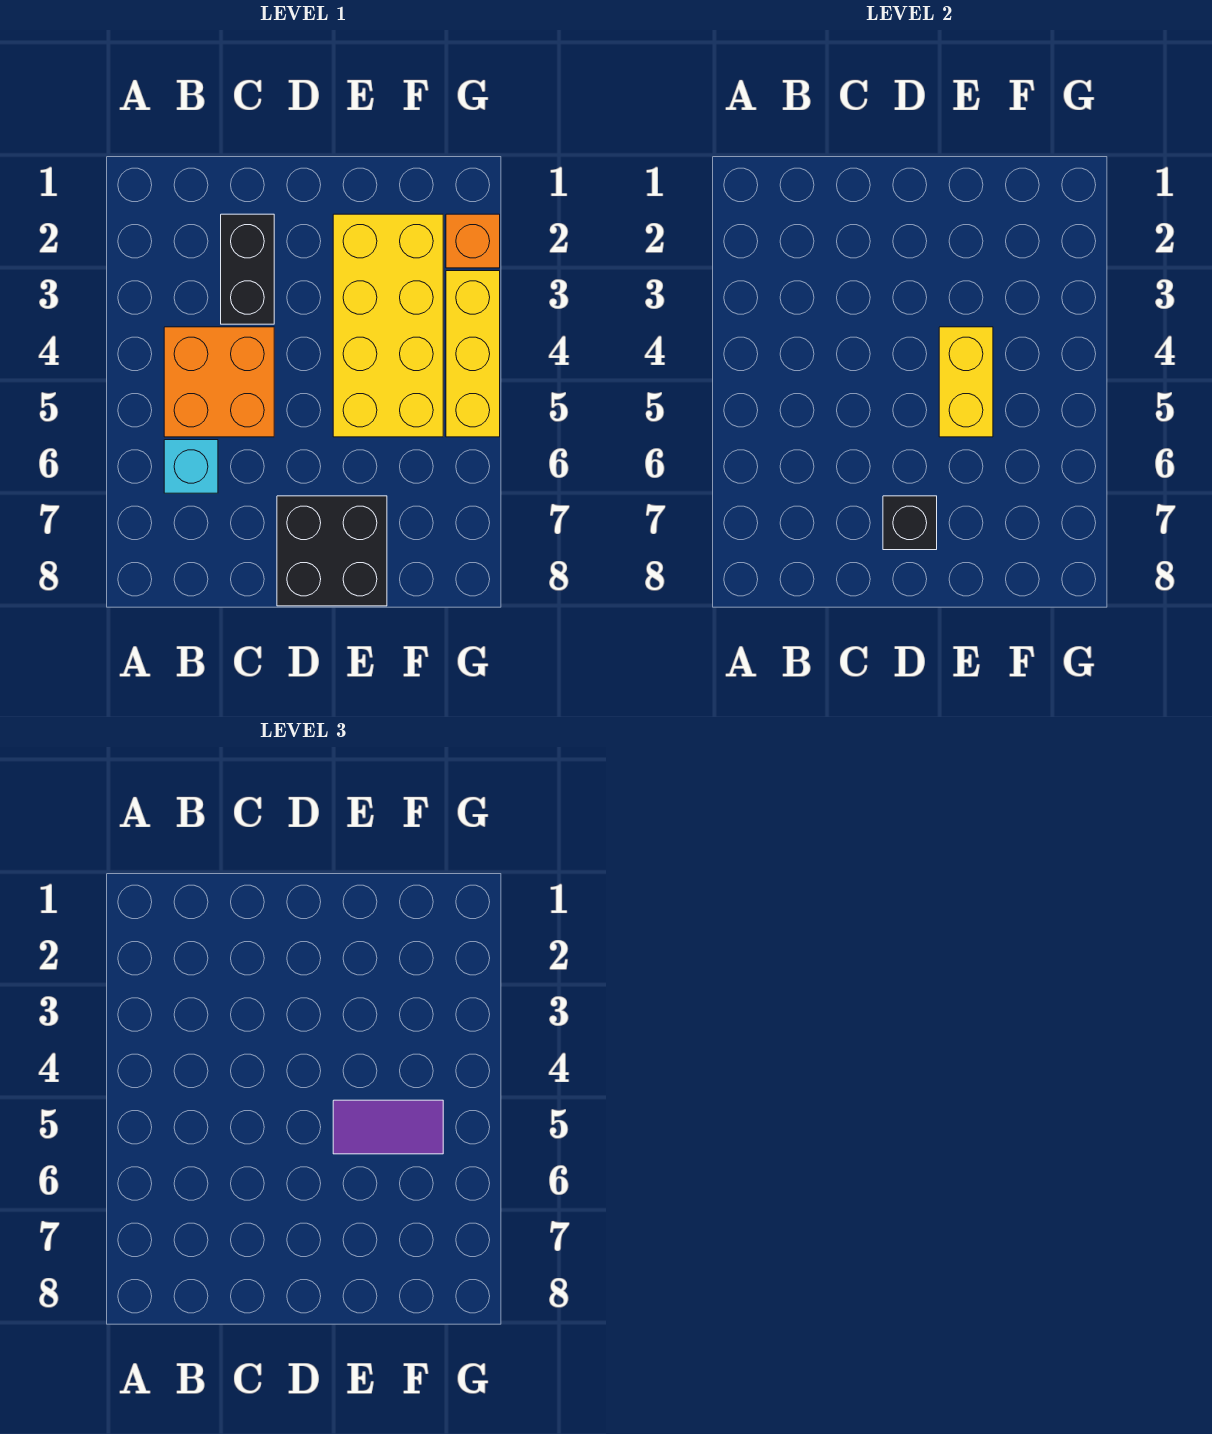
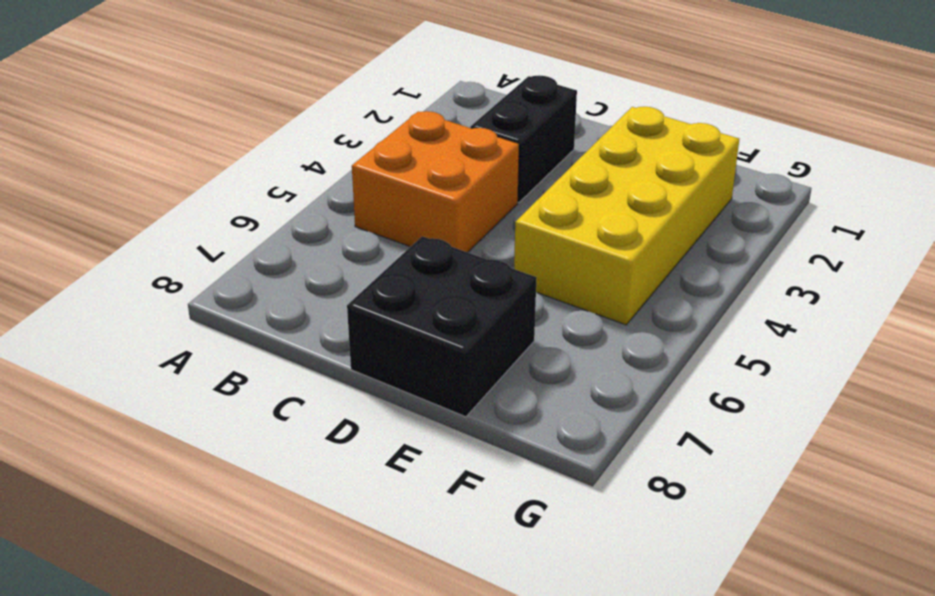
none -> cyan brick B6 level 1
none -> orange brick G2 level 1

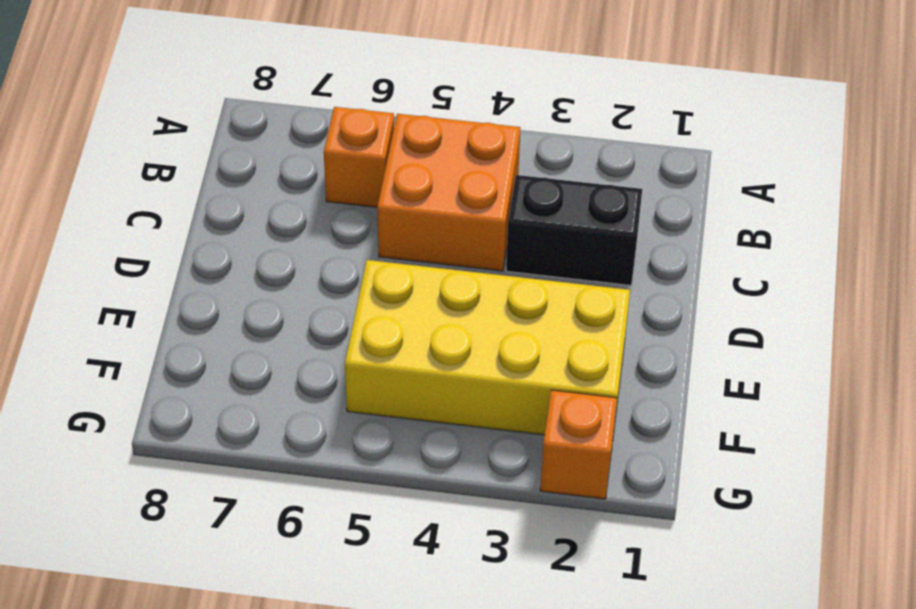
orange brick B6 level 1 -> cyan brick B6 level 1
none -> black brick D7:E8 level 1
none -> yellow brick G3:G5 level 1

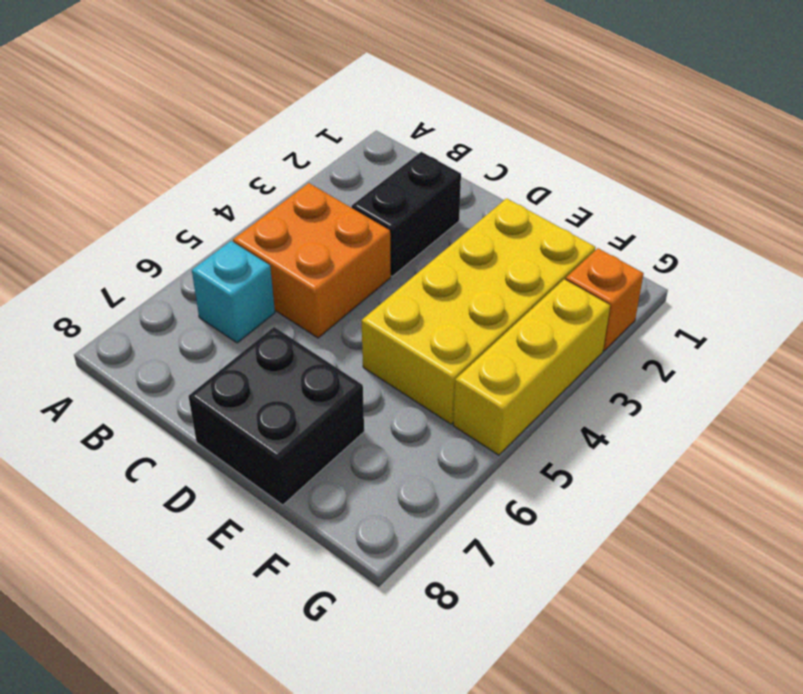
none -> black brick D7 level 2
none -> yellow brick E4:E5 level 2

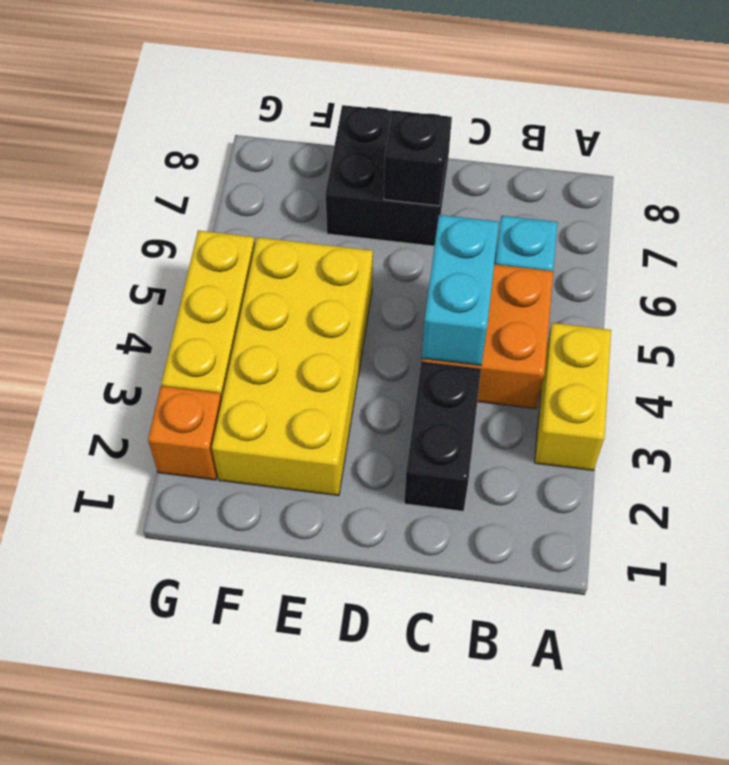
yellow brick A3:A4 level 1 -> yellow brick E4:E5 level 2
cyan brick C4:C5 level 2 -> none
none -> purple tile E5:F5 level 3

